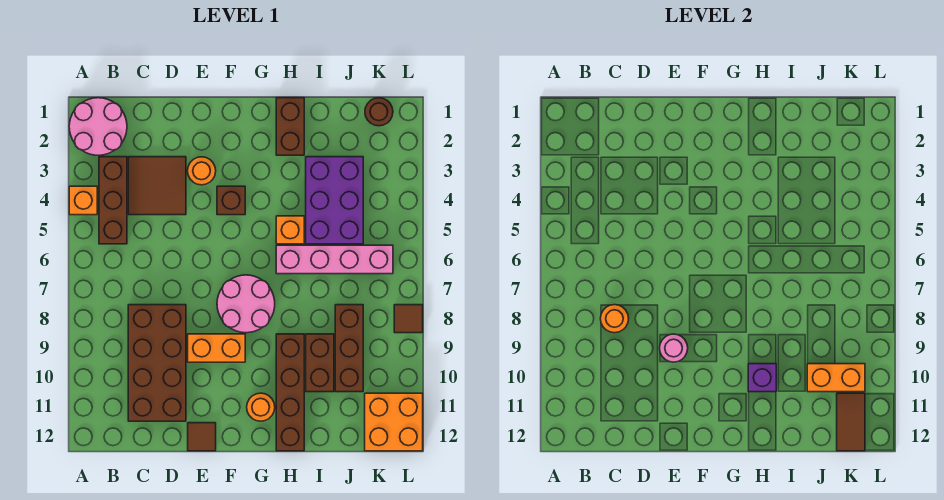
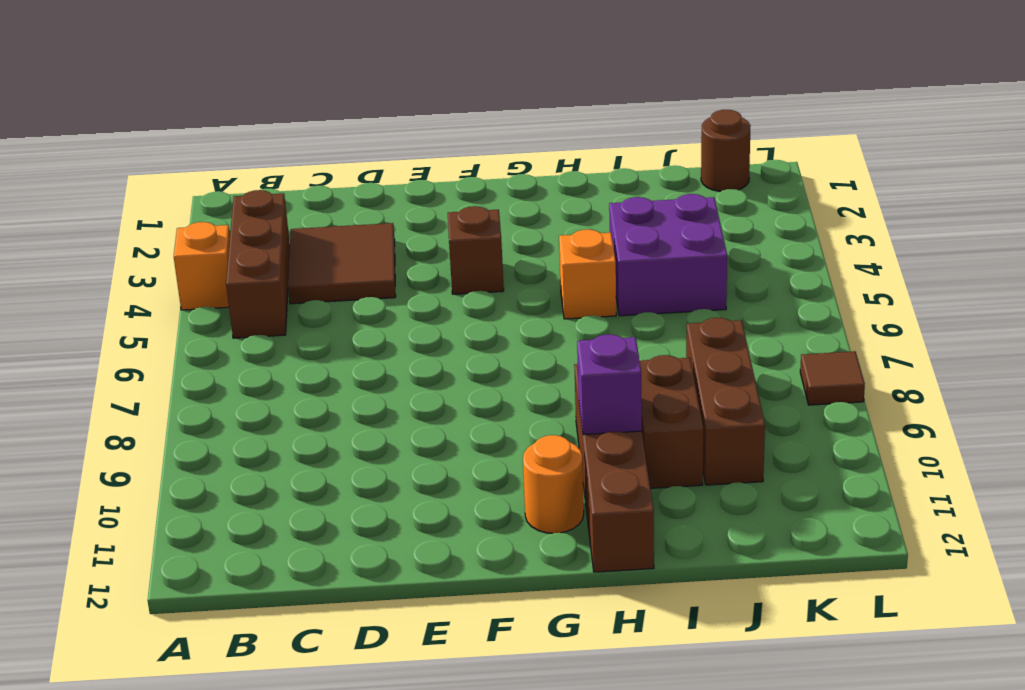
purple brick I4:J5 level 1 -> purple brick I3:J5 level 1
none -> pink round brick A1:B2 level 1
none -> brown brick C8:D11 level 1
none -> orange round brick E3 level 1

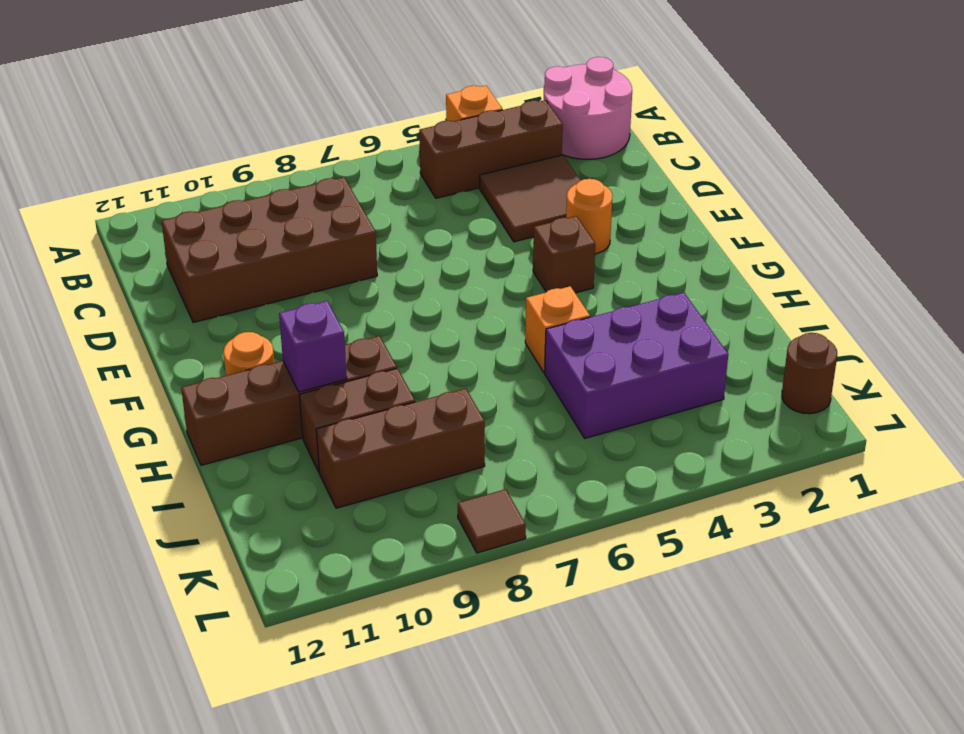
none -> orange brick E9:F9 level 1
none -> brown tile E12 level 1
none -> pink round brick F7:G8 level 1

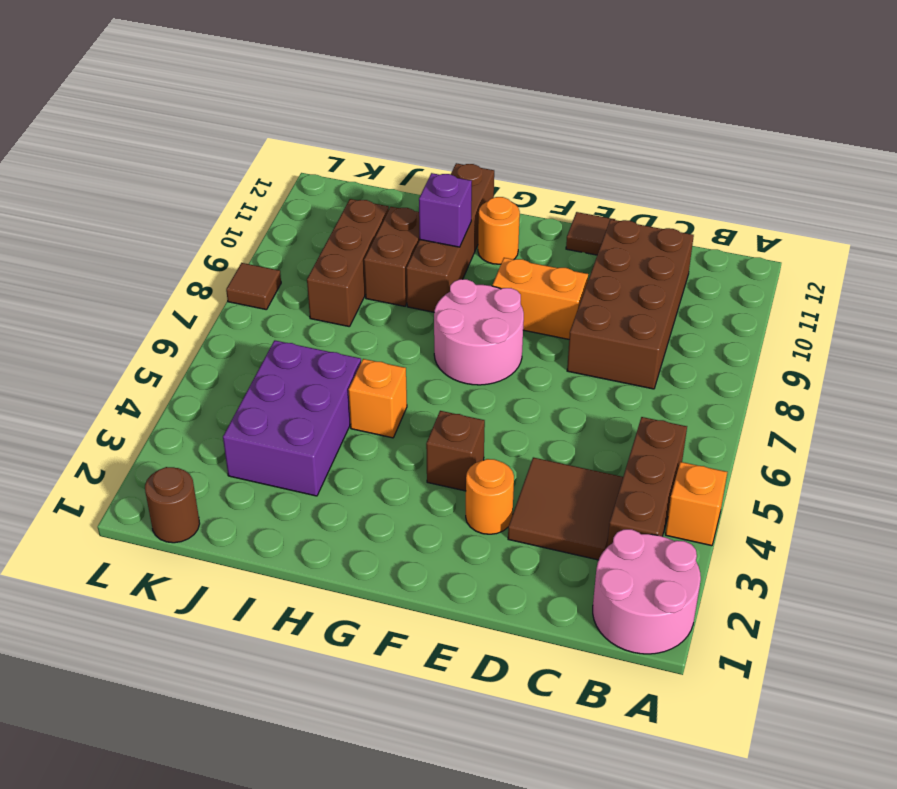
none -> brown brick H1:H2 level 1
none -> pink brick H6:K6 level 1
none -> orange brick K11:L12 level 1

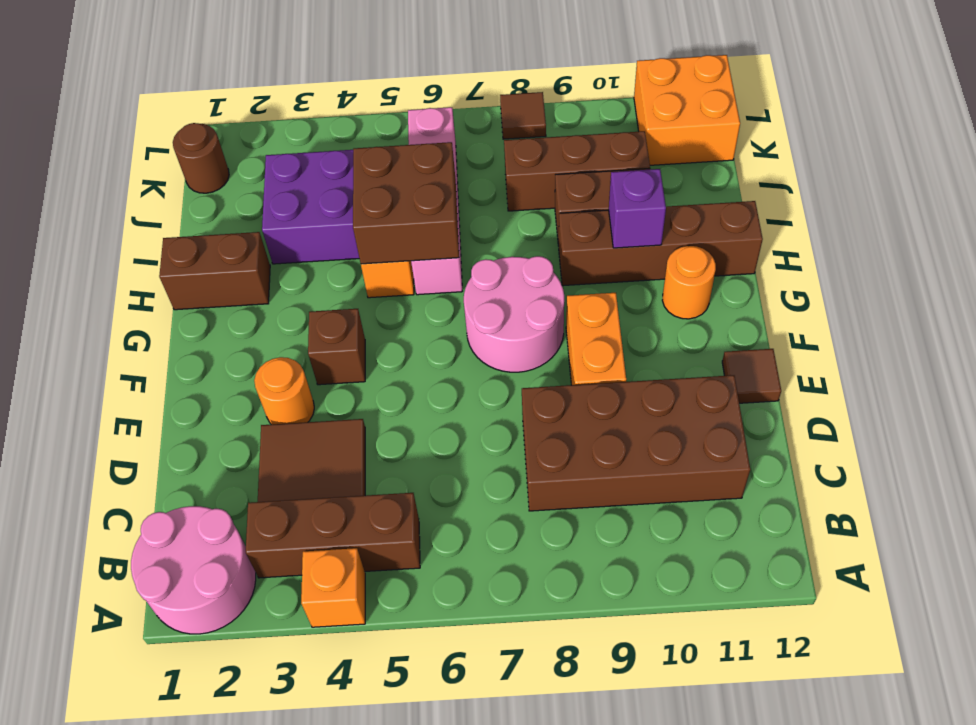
brown brick H5:I6 level 2 -> none
none -> orange round brick C8 level 2
none -> pink round brick E9 level 2
none -> orange brick J10:K10 level 2

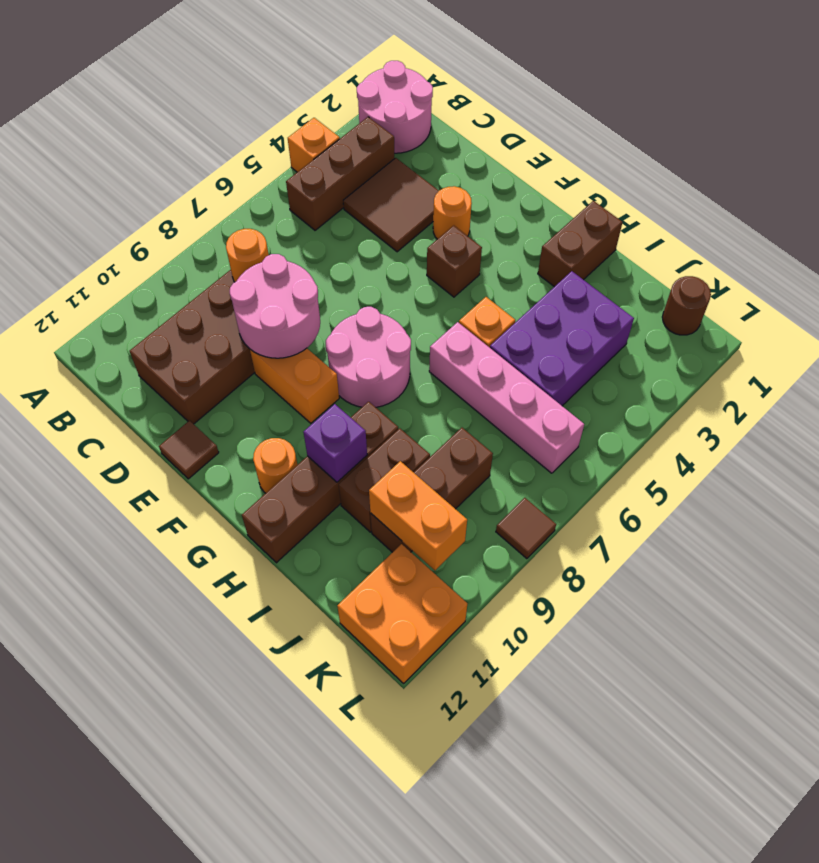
pink round brick D8:E9 level 2 -> pink round brick E9 level 2
none -> brown tile K11:K12 level 2

